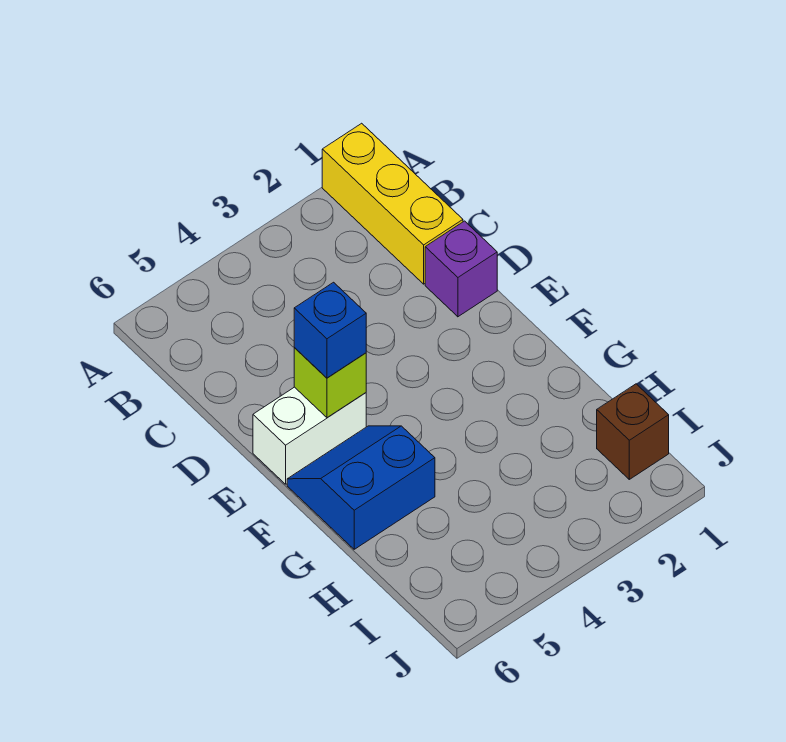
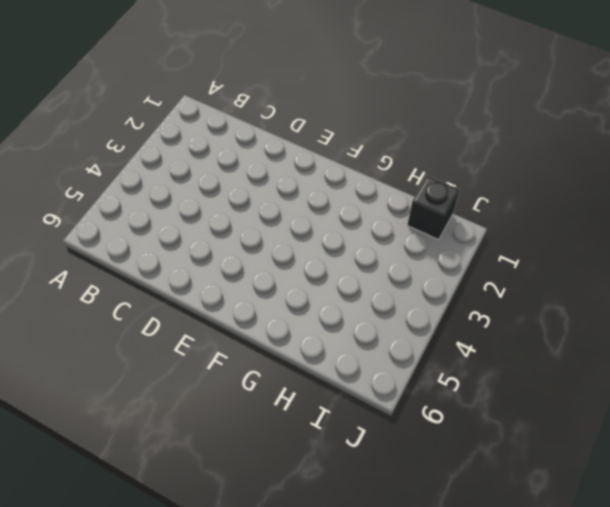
black brick I1 level 1 -> brown brick I1 level 1
none -> yellow brick A1:C1 level 1
none -> purple brick D1 level 1

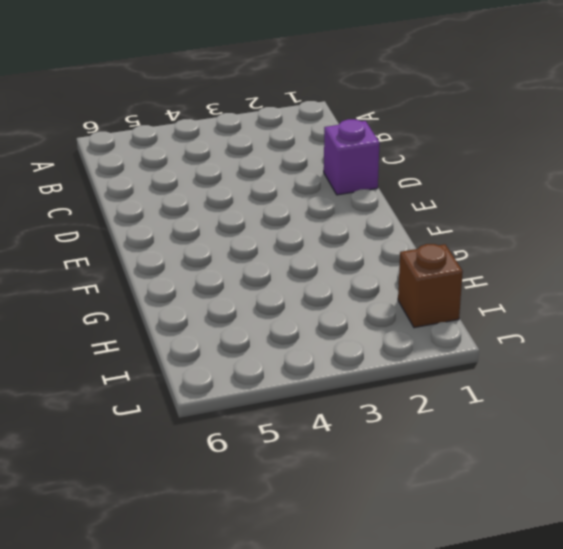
none -> yellow brick A1:C1 level 1
none -> white brick E5:E6 level 1

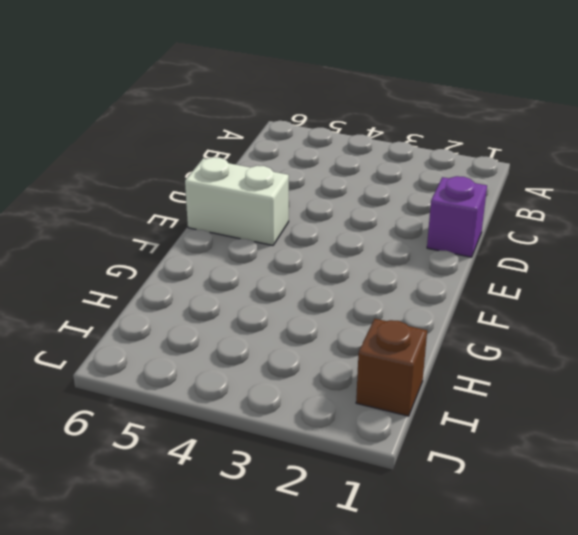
none -> yellow brick A1:C1 level 1
none -> blue slope F5:G6 level 1 top G

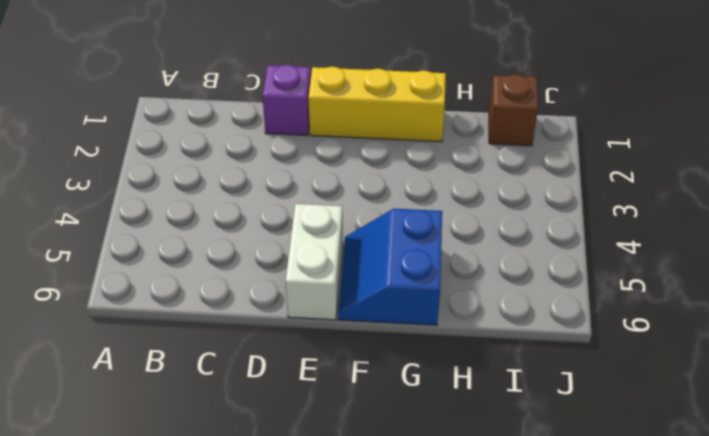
yellow brick E1:G1 level 1 -> yellow brick A1:C1 level 1
none -> lime brick E5 level 2
none -> blue brick E5 level 3

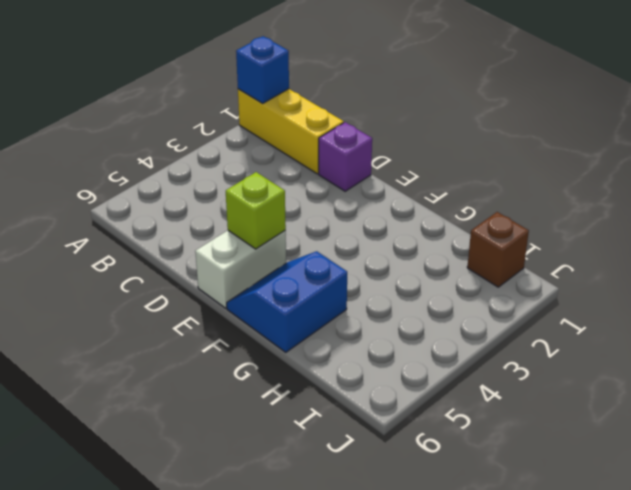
blue brick A1 level 2 -> blue brick E5 level 3

